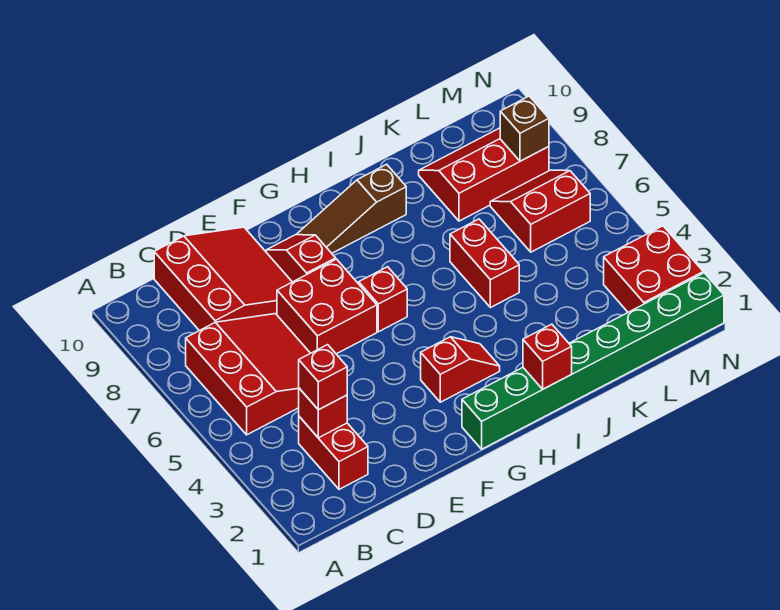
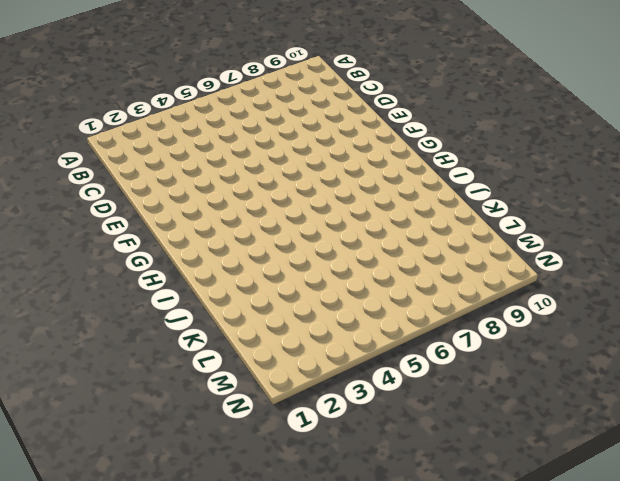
none -> red slope B5:D7 level 1 top B
none -> red brick C2:C3 level 1
none -> red slope C8:E10 level 1 top C

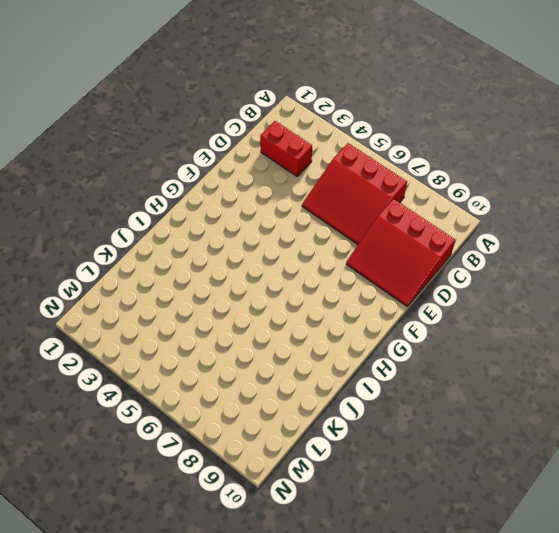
none -> red brick E6:F7 level 1
none -> red slope F8:F9 level 1 top 8
none -> green brick G1:N1 level 1

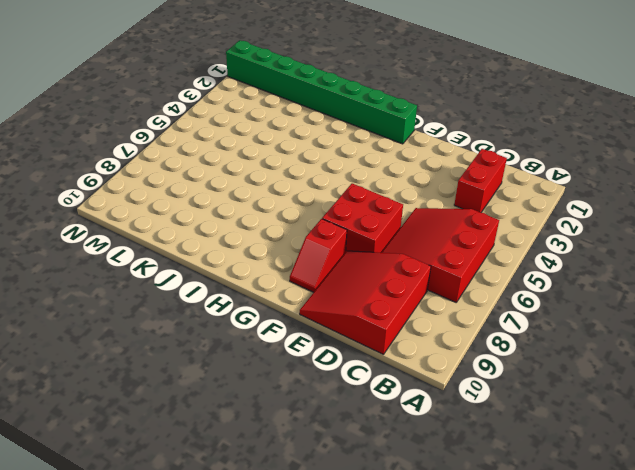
none -> red slope G3:H3 level 1 top G
none -> red brick G6 level 1
none -> brown slope G9:I9 level 1 top I

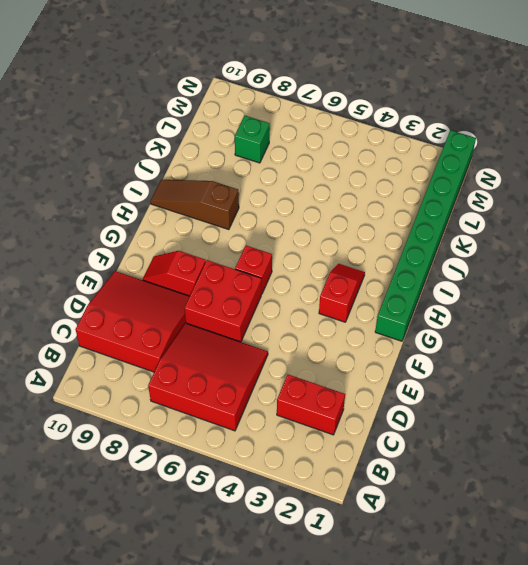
brown slope I8:I10 level 1 top 8 -> brown slope G9:I9 level 1 top I
green brick L8 level 1 -> red slope K8:M9 level 1 top 8
none -> red brick J5:J6 level 1
none -> red slope L6:M7 level 1 top 6
none -> red brick M2:N3 level 1

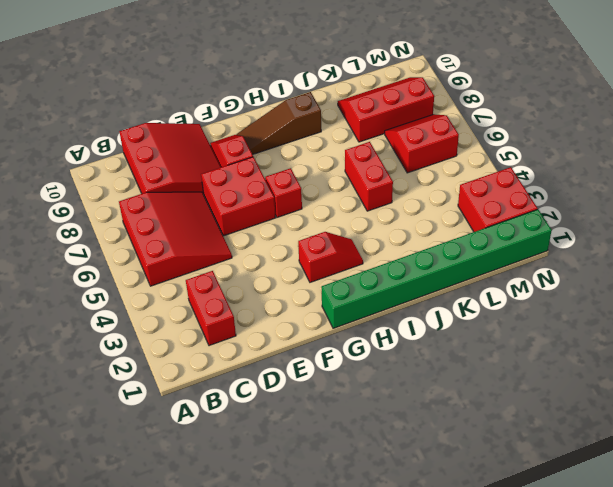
none -> red brick C3 level 2
none -> red brick I1 level 2
none -> brown brick M8 level 2

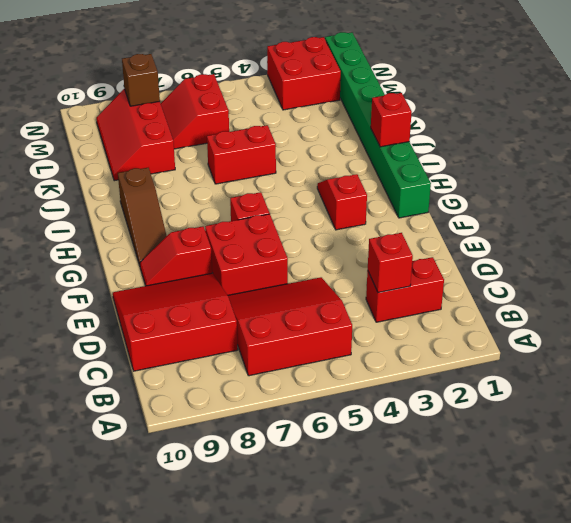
none -> red brick C3 level 3

